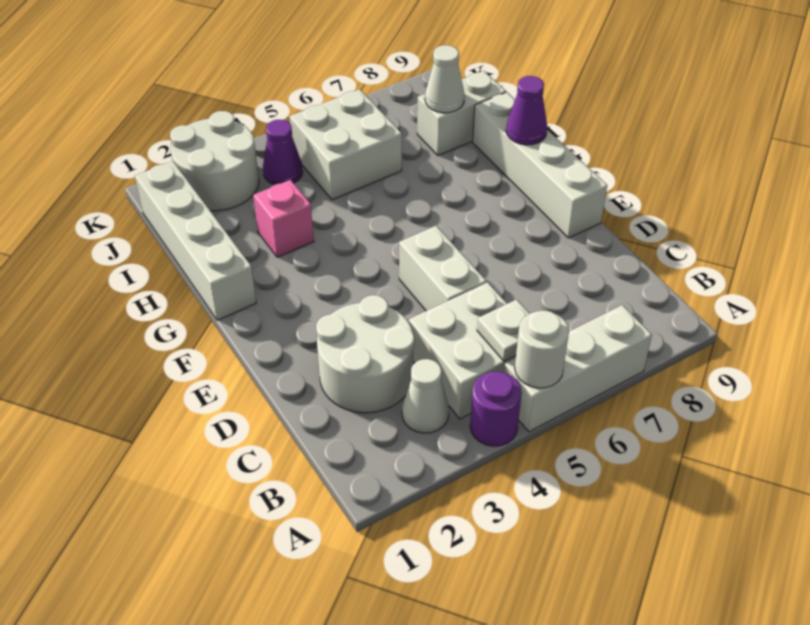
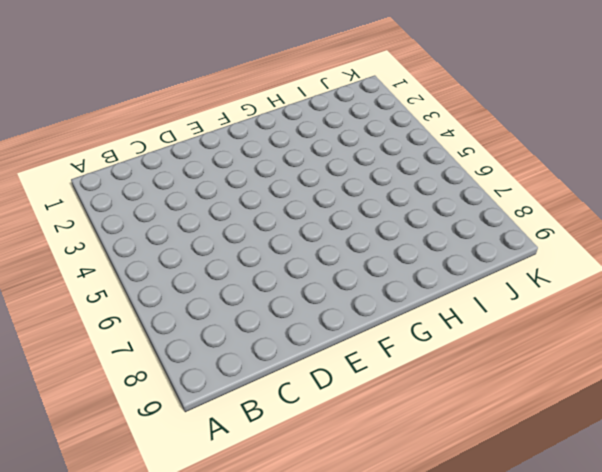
none -> purple round brick A4 level 1
none -> white brick A5:A7 level 1
none -> white cone B3 level 1

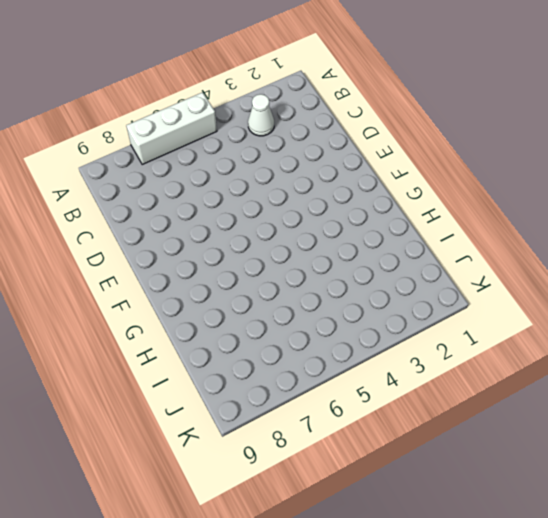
none -> purple round brick A4 level 1
none -> white brick B4:C5 level 1
none -> white round brick C2:D3 level 1

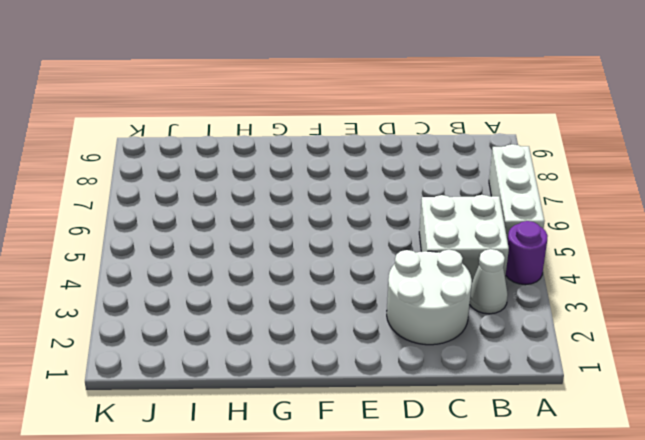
none -> white brick D5:E5 level 1
none -> white brick E9:H9 level 1
none -> white brick G1:J1 level 1

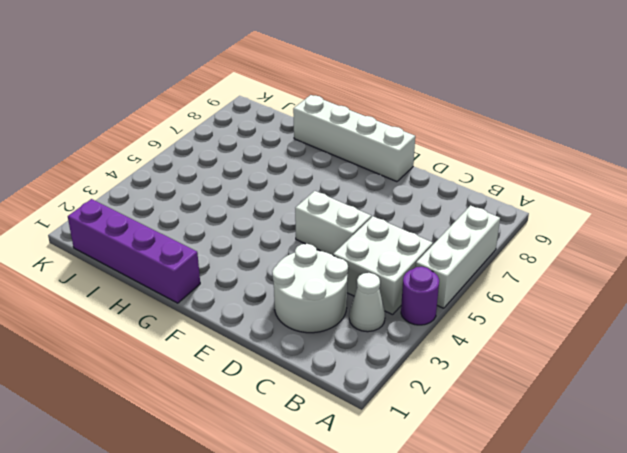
purple brick G1:J1 level 1 -> white brick G1:J1 level 1
none -> pink brick H3 level 1
none -> white brick I5:J6 level 1
none -> white brick I8:I9 level 1

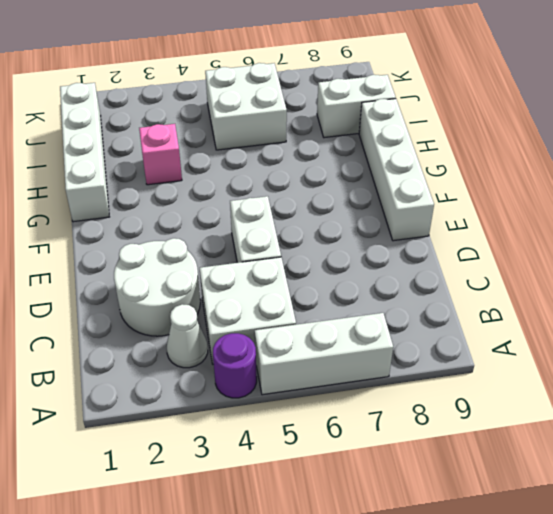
none -> white round brick J2:K3 level 1
none -> purple cone J4 level 1
none -> white round brick A5 level 2

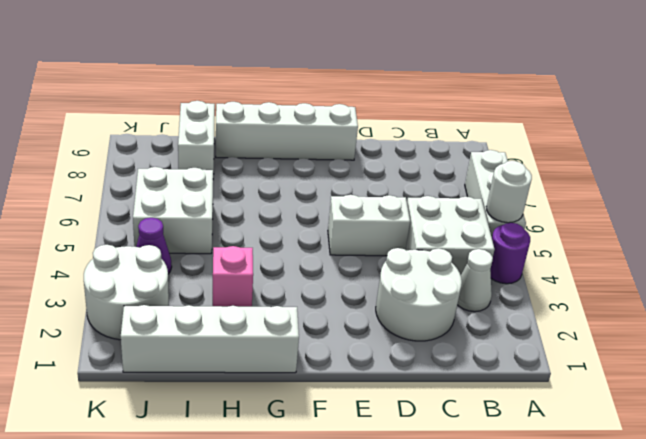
none -> white plate B5 level 2
none -> purple cone G9 level 2
none -> white cone I8 level 2

